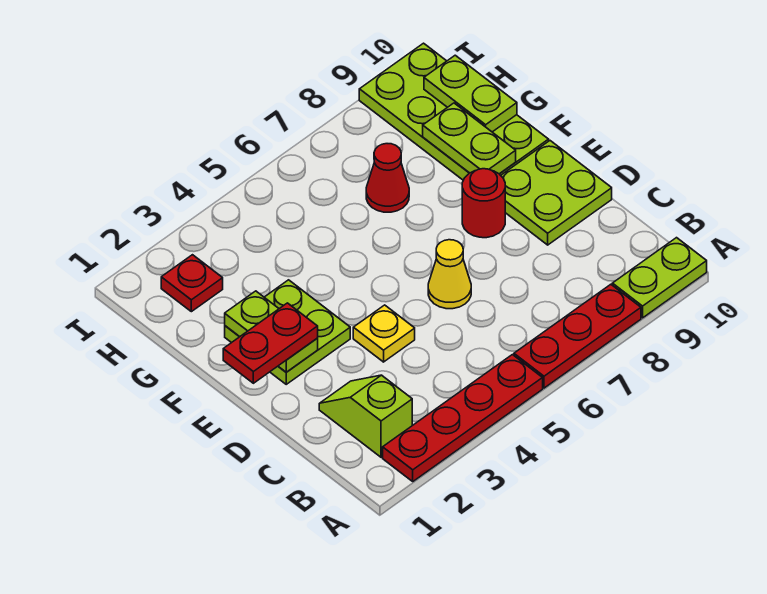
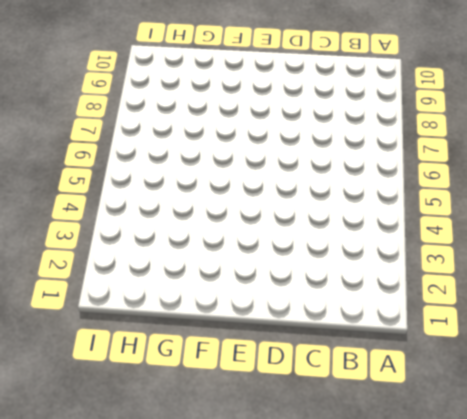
none -> red plate A2:A5 level 1
none -> red plate A6:A8 level 1
none -> lime plate A9:A10 level 1

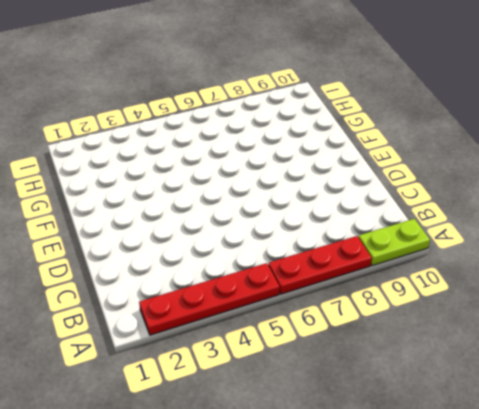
none -> lime slope B2:C2 level 1 top B
none -> yellow plate D4 level 1
none -> yellow cone D6 level 1

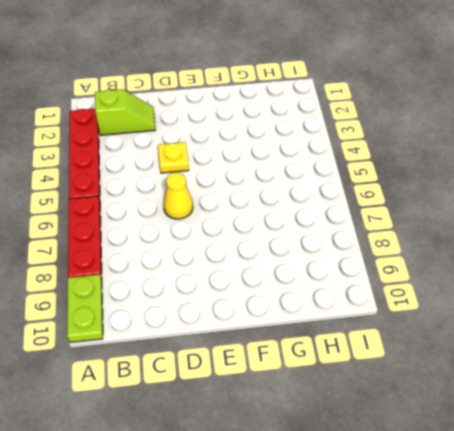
none -> lime plate D9:E10 level 1
none -> lime plate E2:F3 level 1
none -> red round brick E8 level 1

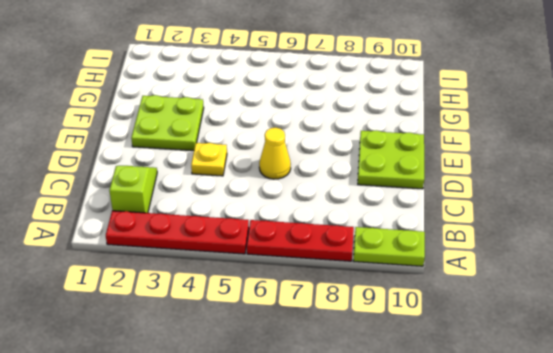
none -> red round brick E8 level 1
none -> lime plate F9:I10 level 1
none -> red cone G7 level 1

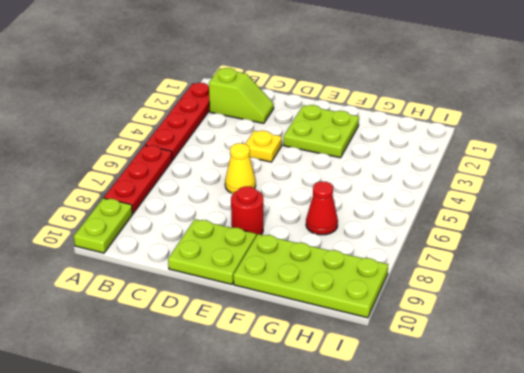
none -> red plate H2 level 1
none -> lime plate E2:F2 level 2
none -> lime plate F9:G9 level 2

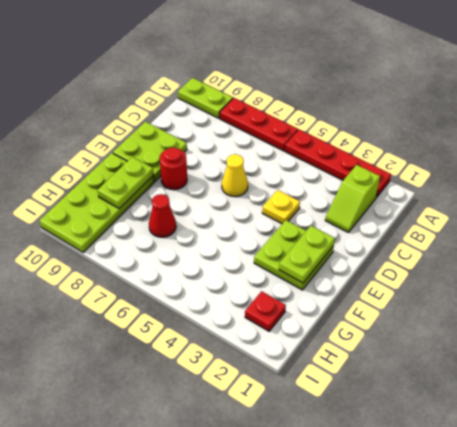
none -> lime plate G10:H10 level 2
none -> red plate E1:E2 level 3

